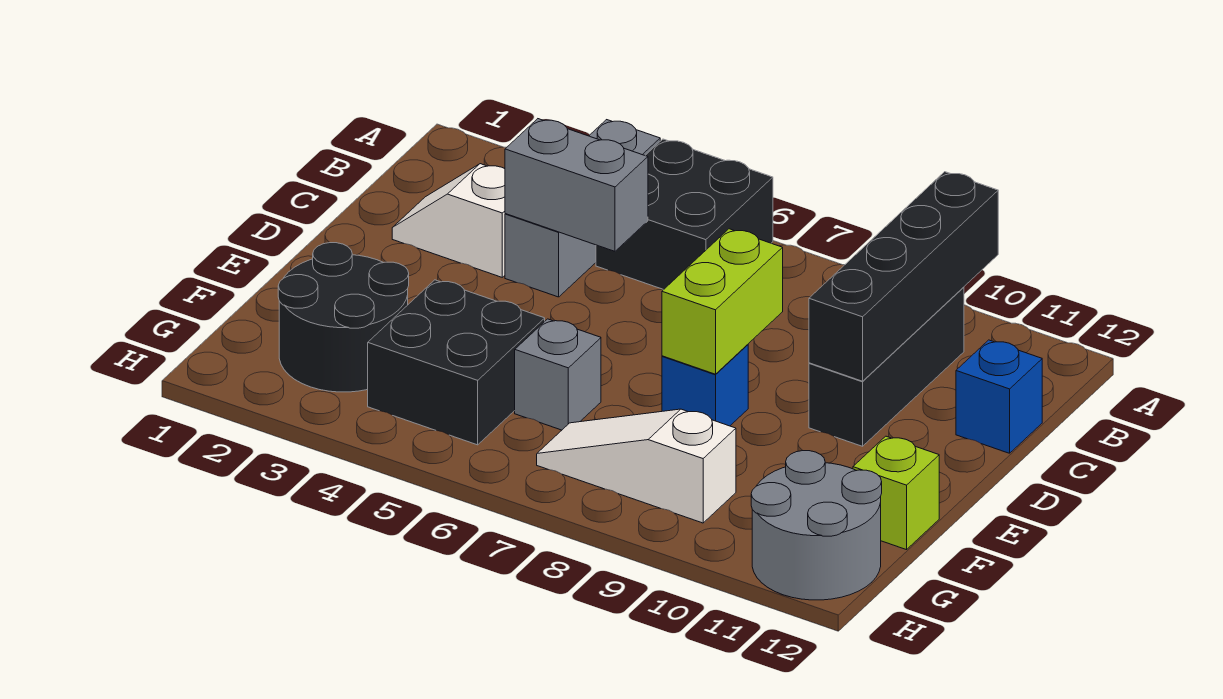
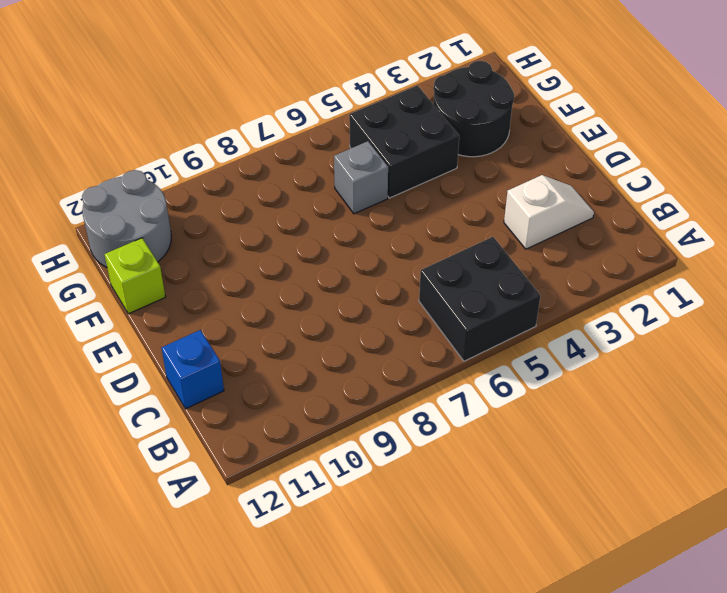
none -> grey brick A4:C4 level 1
none -> black brick B10:D10 level 1
none -> blue brick E8 level 1

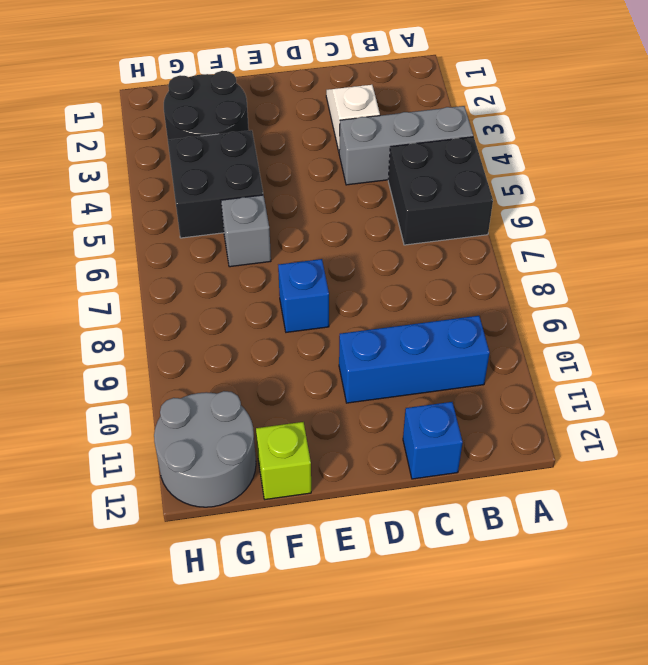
blue brick B10:D10 level 1 -> black brick B10:D10 level 1
none -> white slope G7:G9 level 1 top 9
none -> black brick A10:D10 level 2
none -> grey brick C4:C5 level 2

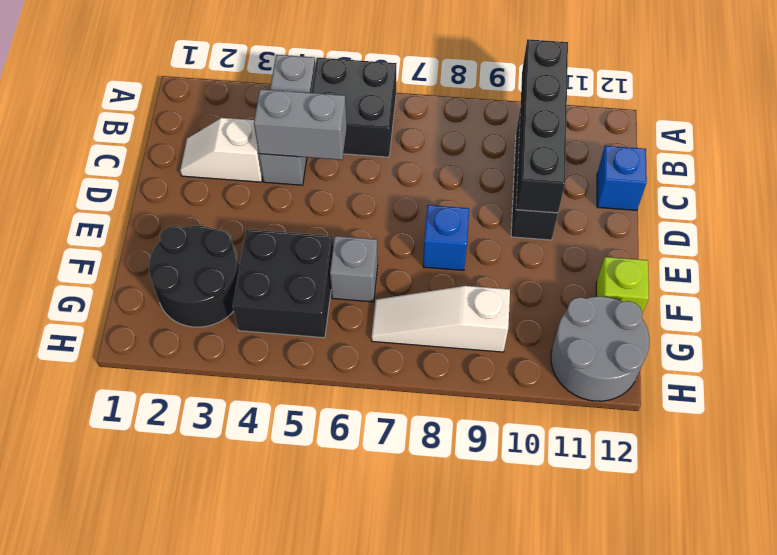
none -> lime brick D8:E8 level 2

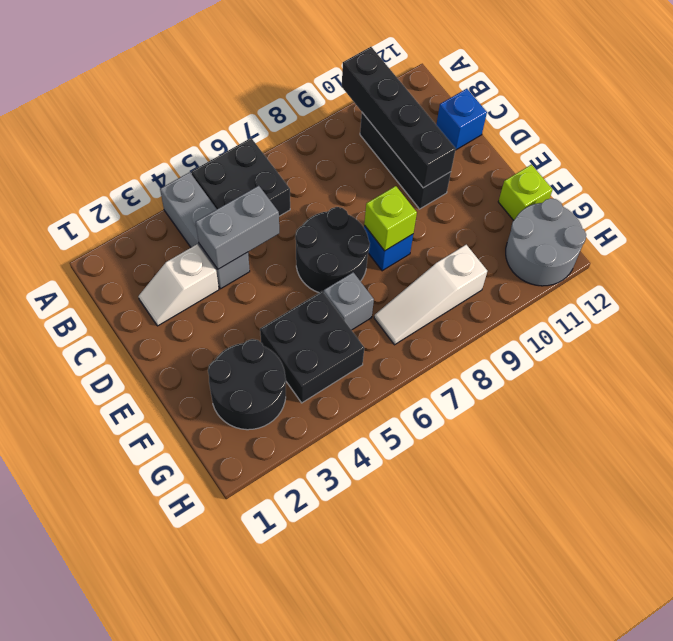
black round brick D6:E7 level 1 -> none
lime brick E8 level 2 -> lime brick D8:E8 level 2

